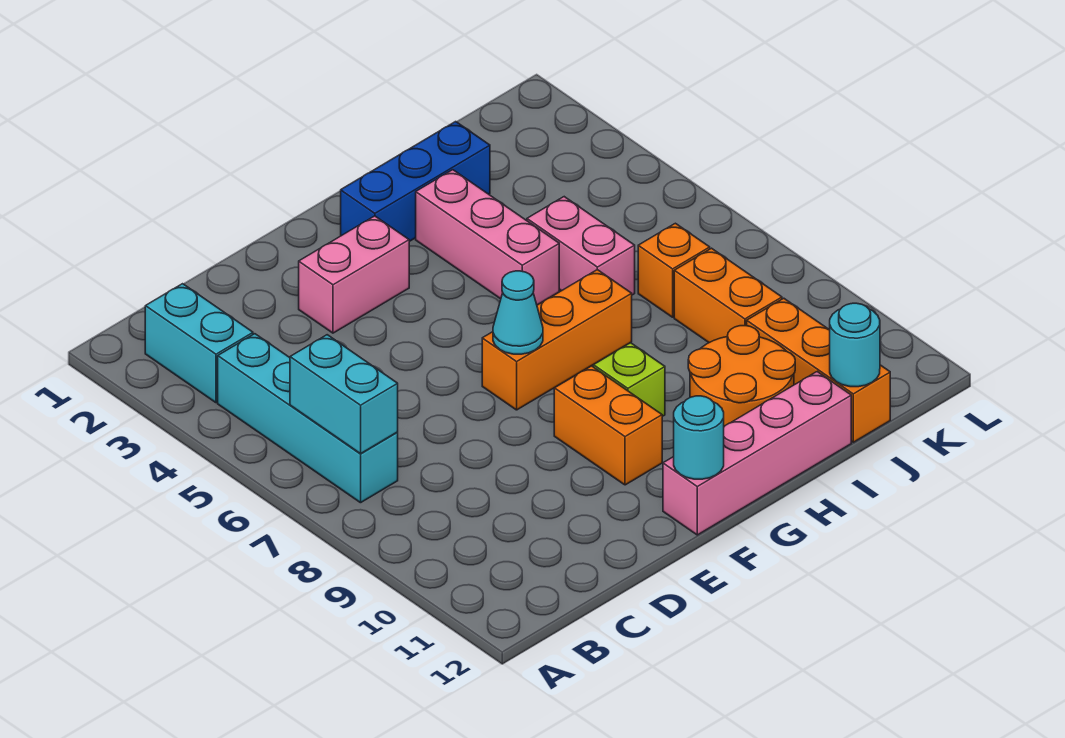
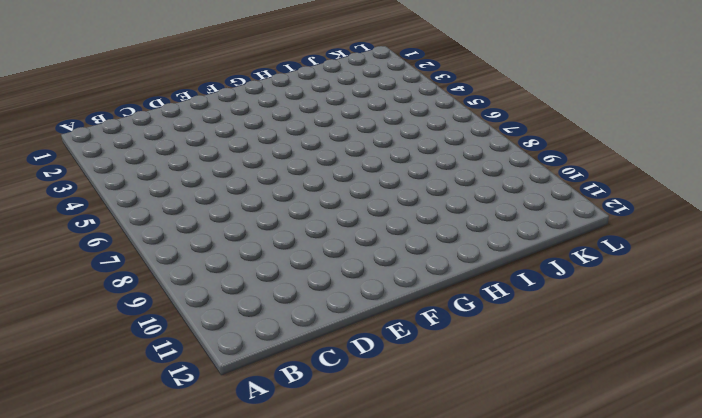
none -> cyan brick B2:B3 level 1
none -> cyan brick B4:B7 level 1
none -> pink brick E3:F3 level 1

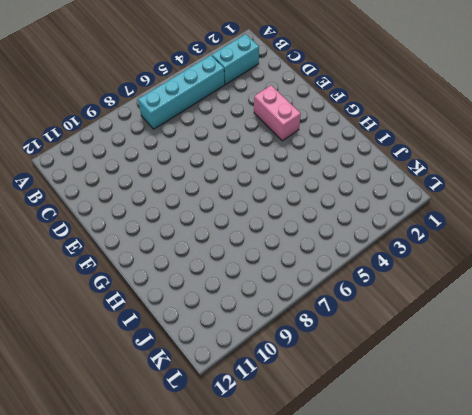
none -> orange brick F7:H7 level 1
none -> orange brick F9:F10 level 1
none -> pink brick F12:I12 level 1

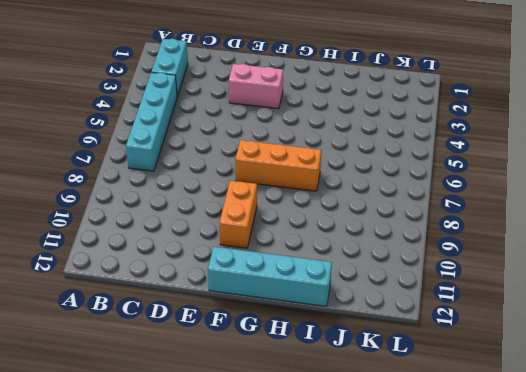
cyan brick F12:I12 level 1 -> pink brick F12:I12 level 1
none -> blue brick G2:I2 level 1
none -> lime brick G9 level 1
none -> pink brick H3:H5 level 1

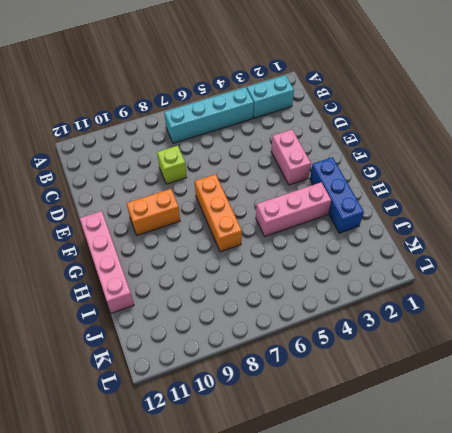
lime brick D8 level 1 -> lime brick G9 level 1
none -> orange round brick H10:I11 level 1
none -> pink brick I5:I6 level 1
none -> orange brick J7 level 1

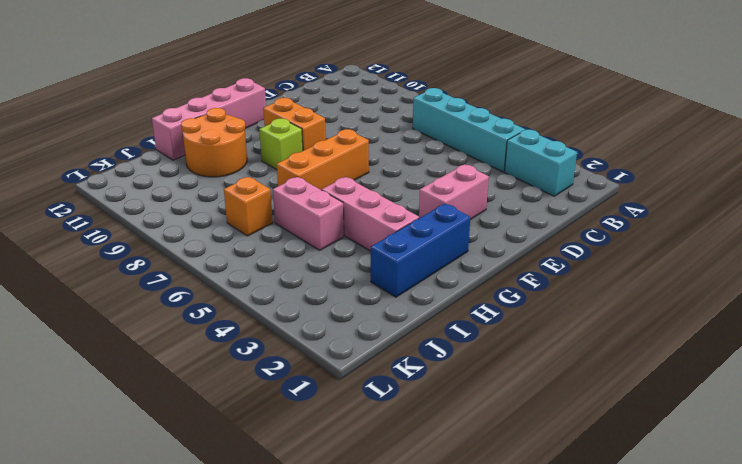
none -> orange brick J8:J9 level 1
none -> orange brick J10:J12 level 1
none -> cyan brick B6:B7 level 2

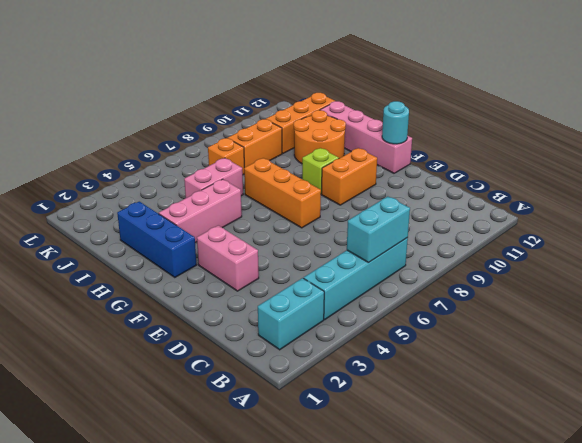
none -> cyan cone F7 level 2
none -> cyan round brick J12 level 2

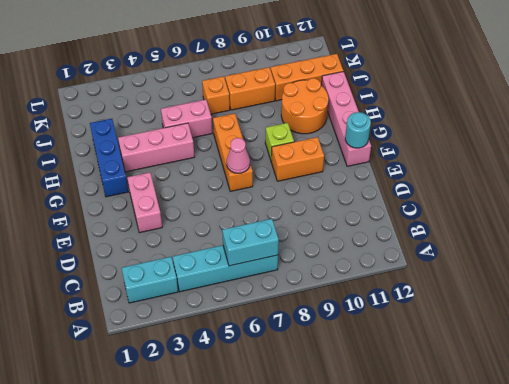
pink cone F7 level 2 -> cyan cone F7 level 2
none -> cyan round brick J12 level 2

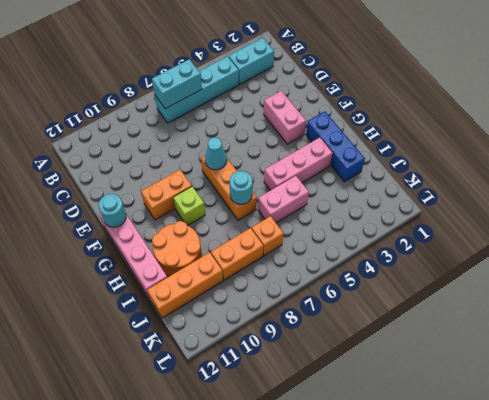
cyan round brick H7 level 2 -> cyan round brick J12 level 2

